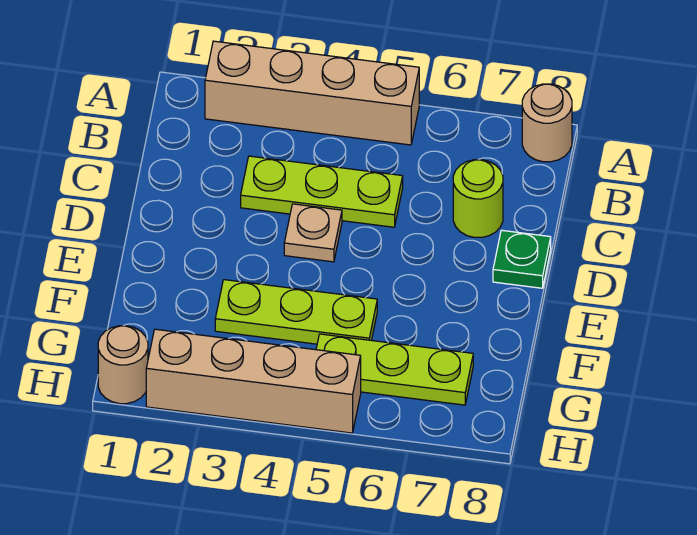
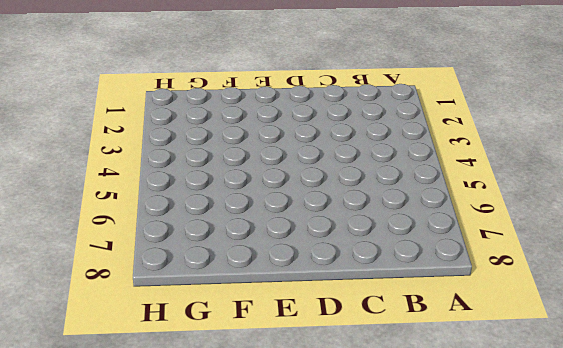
none -> tan brick A2:A5 level 1
none -> tan round brick A8 level 1

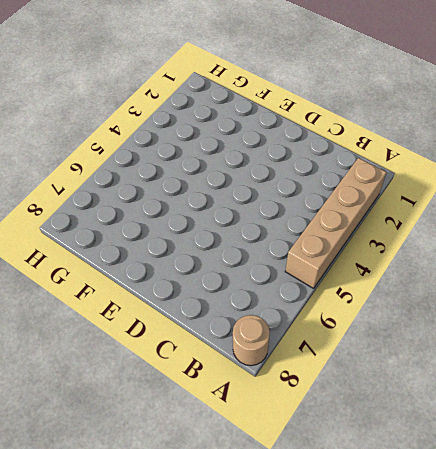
none -> lime plate C3:C5 level 1
none -> lime round brick C7 level 1

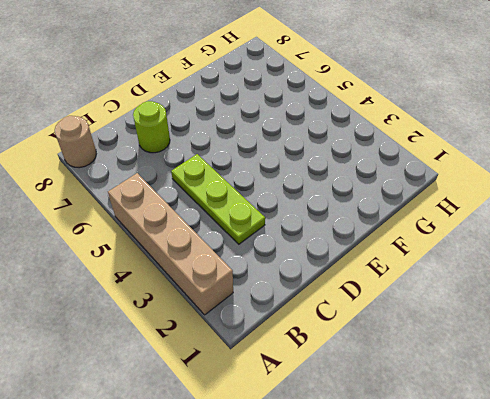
none -> tan plate D4 level 1
none -> green plate D8 level 1

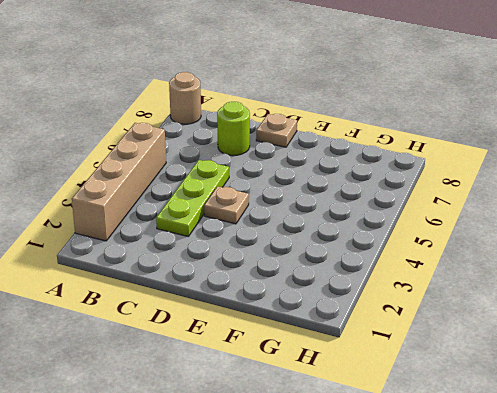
tan plate D8 level 1 -> green plate D8 level 1
none -> lime plate F3:F5 level 1
none -> lime plate G5:G7 level 1

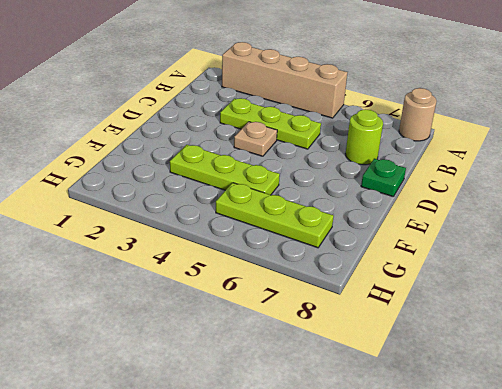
none -> tan round brick H1 level 1
none -> tan brick H2:H5 level 1

